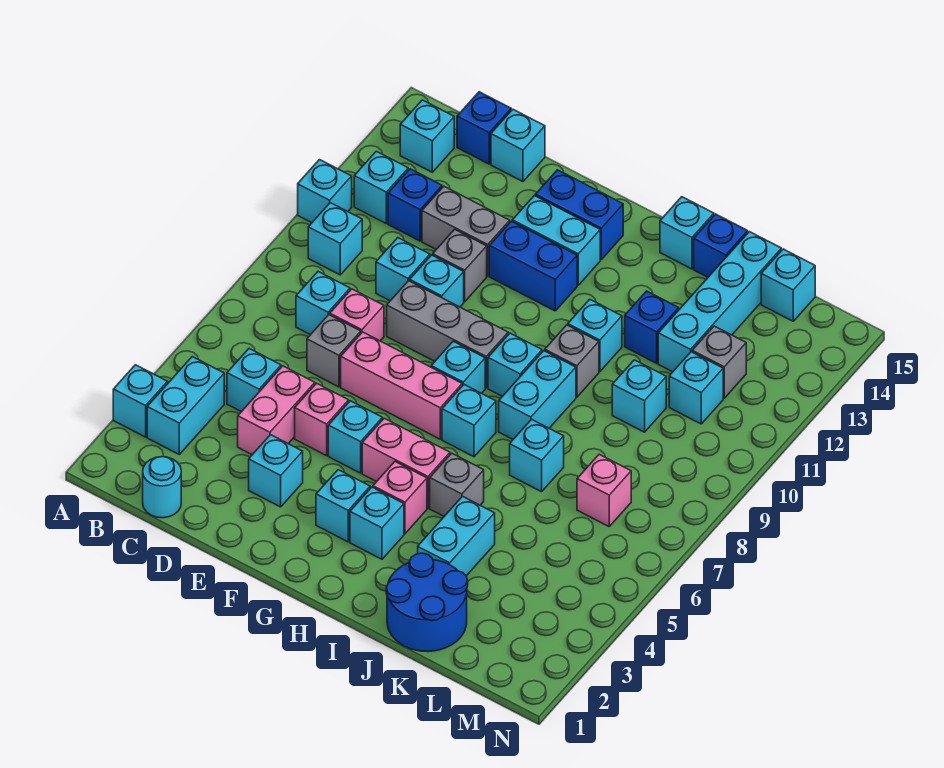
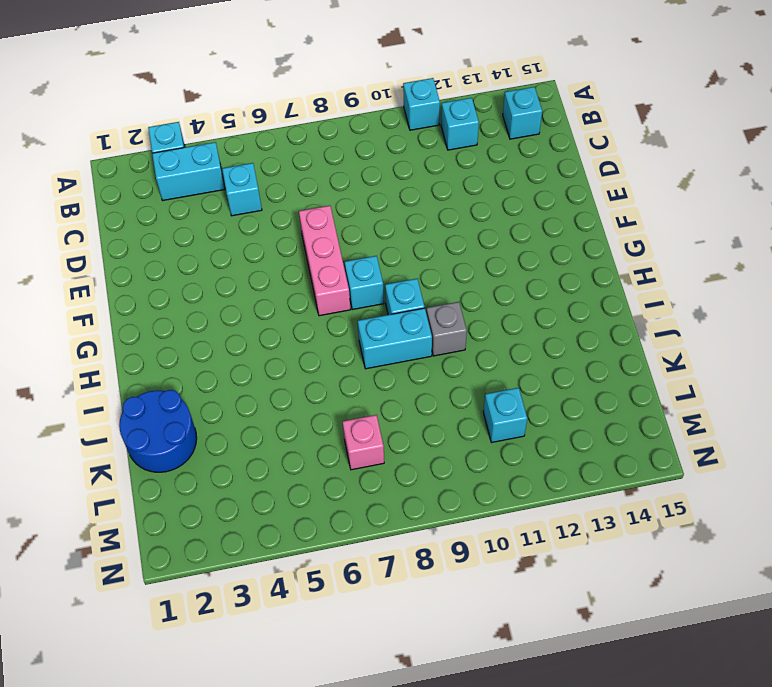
none -> cyan brick B10 level 1
none -> cyan round brick C1 level 1
none -> cyan brick C8 level 1
none -> blue brick C12 level 1

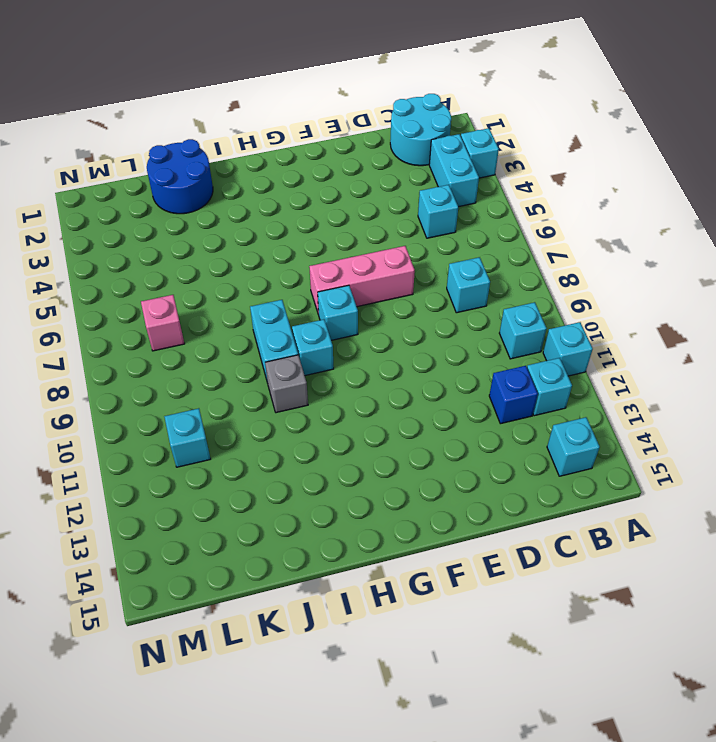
cyan round brick B1:C2 level 1 -> cyan round brick C1 level 1
none -> blue brick C15 level 1
none -> pink brick D4:D5 level 1
none -> grey brick D7 level 1
none -> pink brick D8 level 1

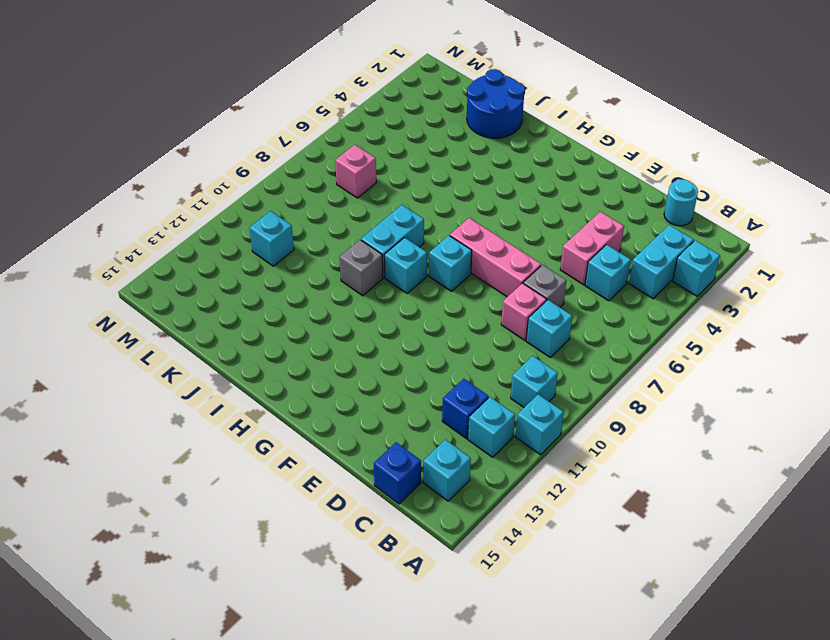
none -> cyan brick D10 level 1
none -> grey brick D12:E12 level 1
none -> cyan brick D15 level 1
none -> cyan brick E3 level 1

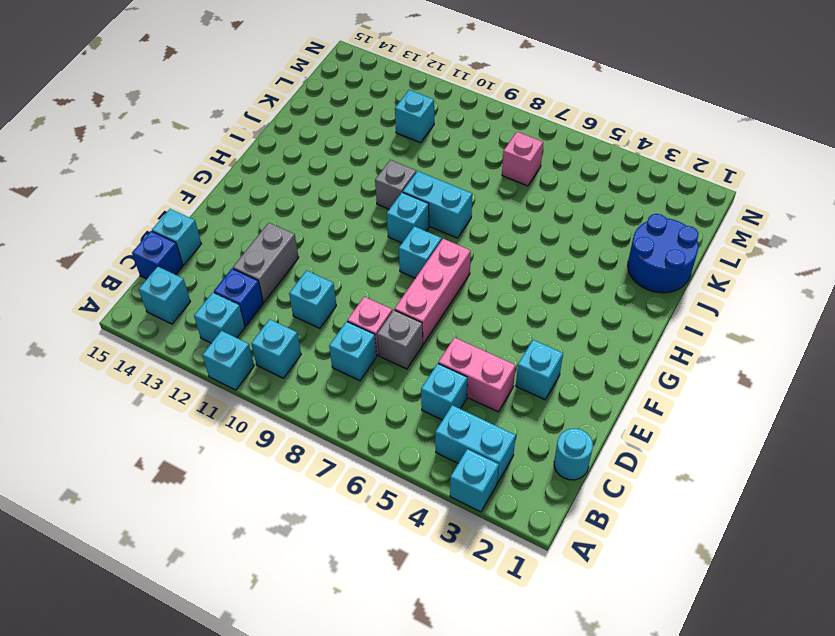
none -> pink brick E5 level 1
none -> grey brick E9:G9 level 1
none -> cyan brick E10 level 1
none -> grey brick E11 level 1

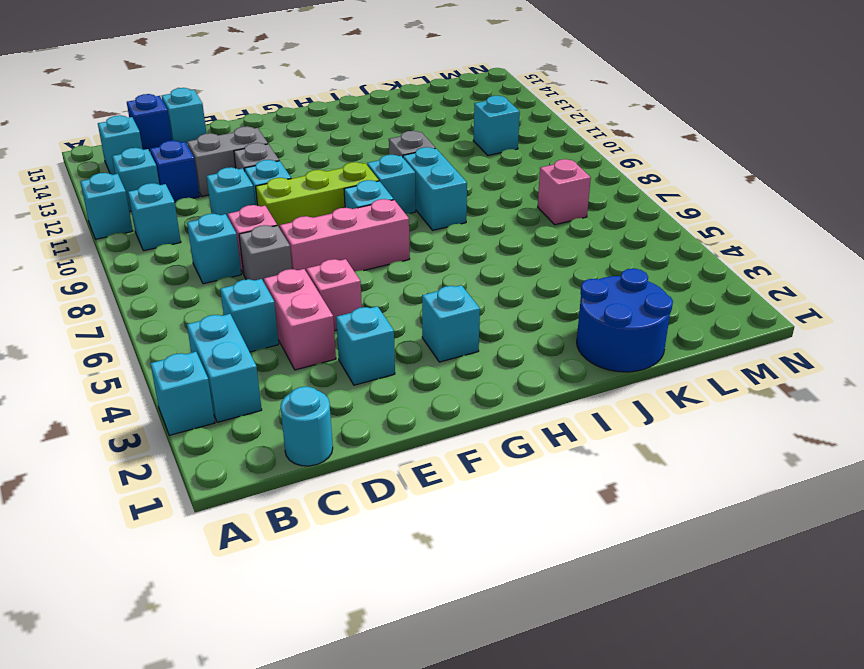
lime brick E9:G9 level 1 -> grey brick E9:G9 level 1
none -> cyan brick F5 level 1
none -> blue brick F12:G12 level 1
none -> cyan brick F13:G13 level 1
none -> blue brick F14:G14 level 1

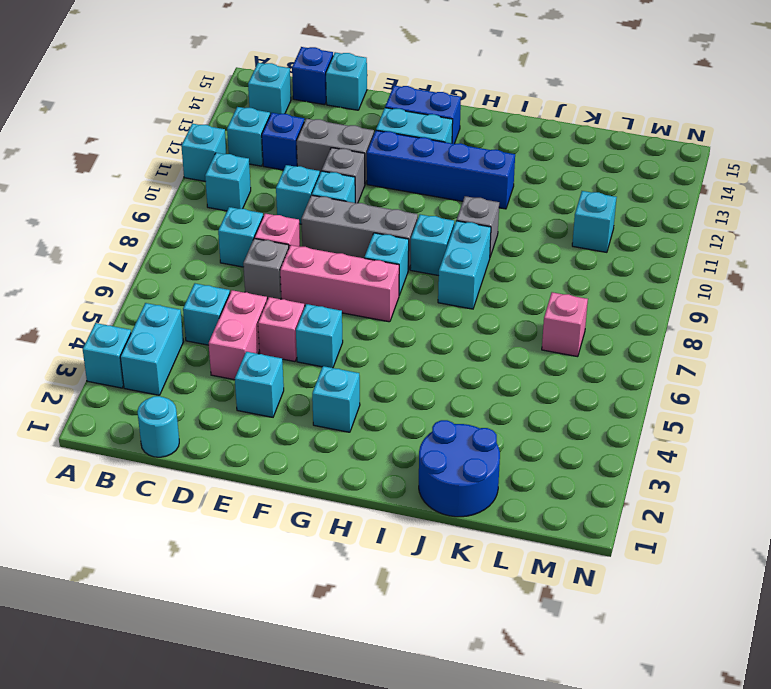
blue brick F12:I12 level 1 -> blue brick F12:G12 level 1
none -> pink brick G5:H5 level 1
none -> cyan brick H3 level 1
none -> pink brick H4 level 1
none -> cyan brick H7 level 1

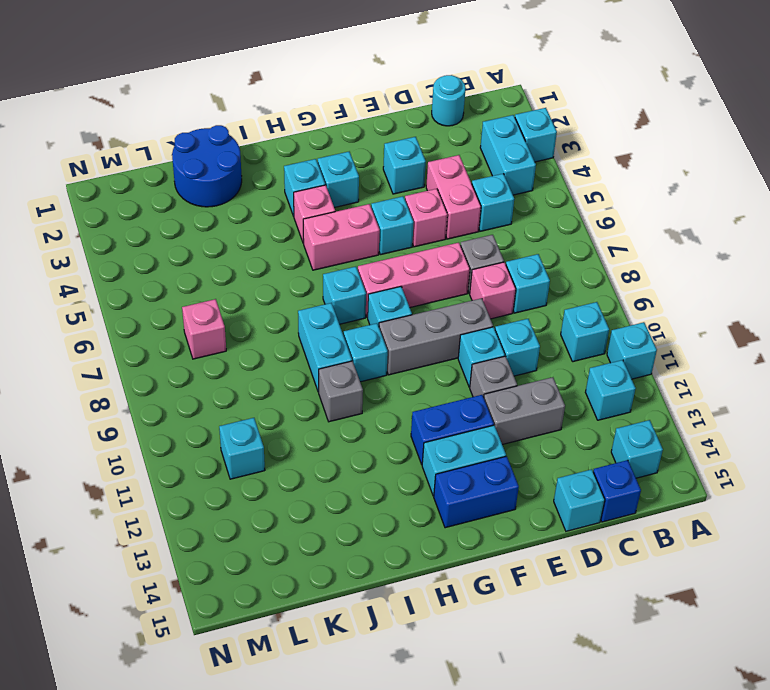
none -> blue brick C12 level 1
none -> grey brick I5 level 1
none -> cyan brick I11 level 1
none -> cyan brick I15 level 1

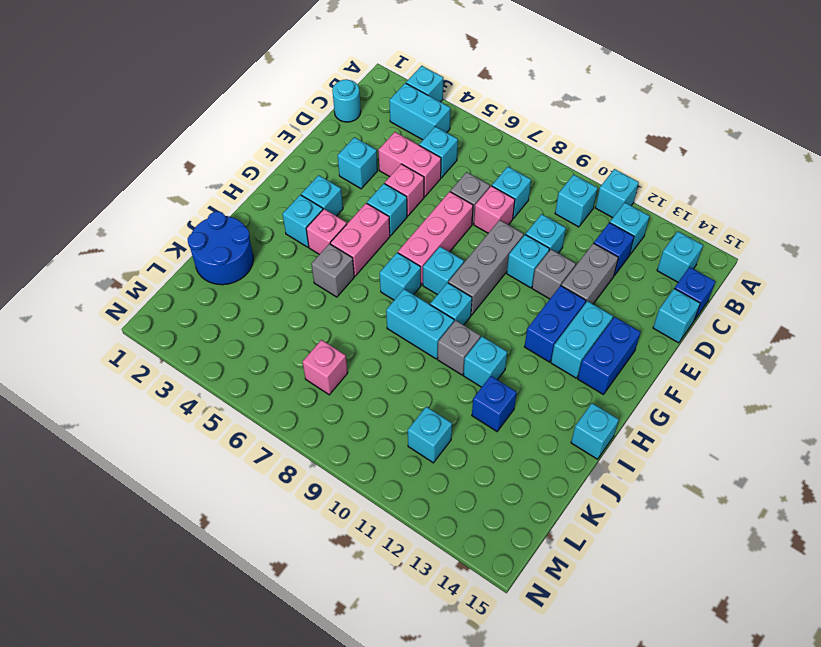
none -> cyan brick J3:J4 level 1
none -> cyan brick J7 level 1
none -> blue brick J15 level 1
none -> cyan brick K10 level 1

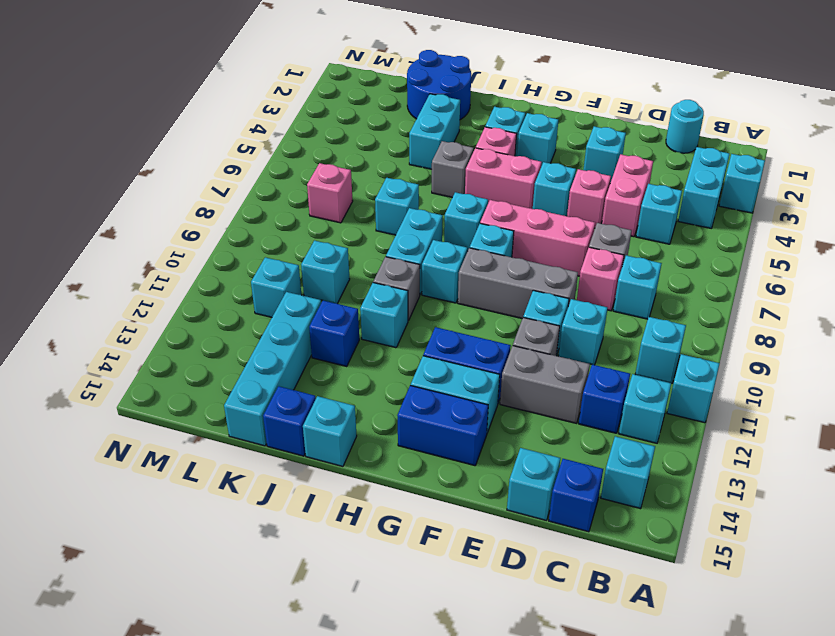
none -> grey brick L12 level 1
none -> cyan brick L15 level 1

